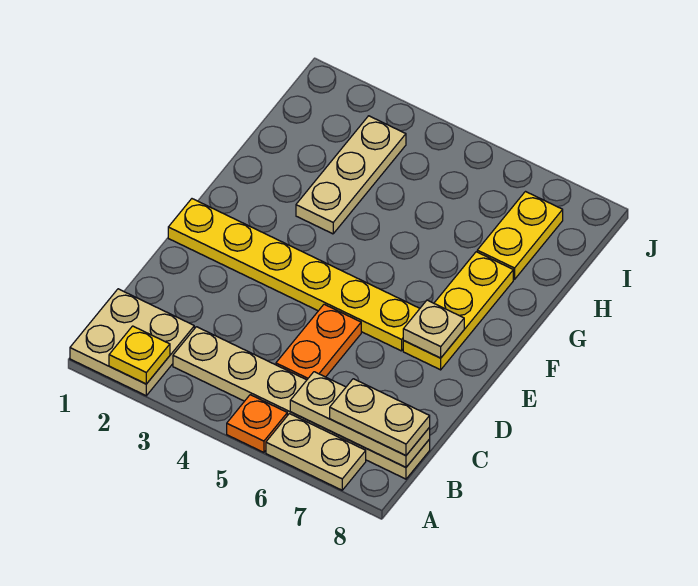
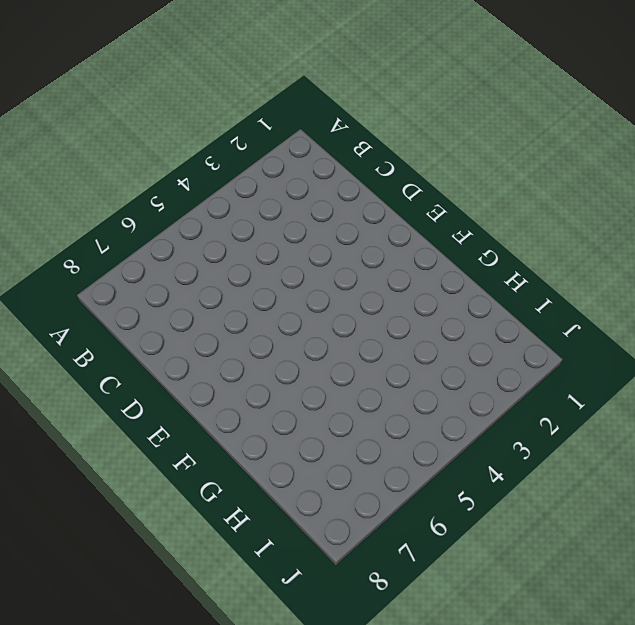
none -> tan plate A1:B2 level 1
none -> orange plate A5 level 1
none -> tan plate A6:A7 level 1

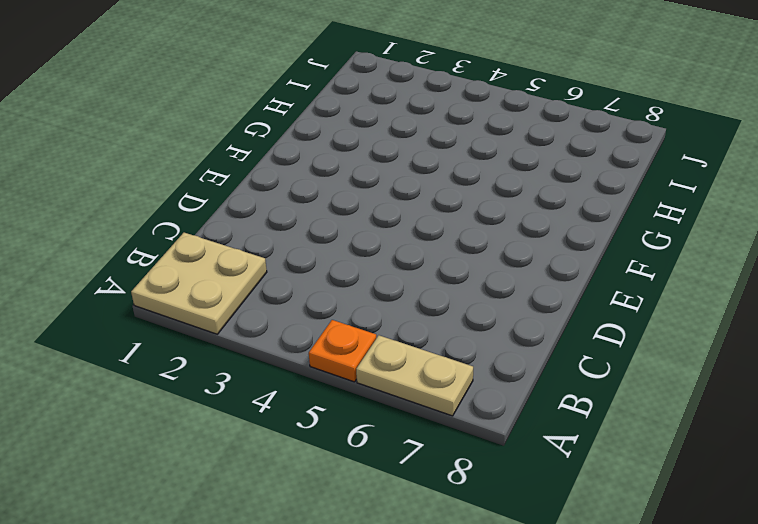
none -> tan plate B3:B8 level 1
none -> orange plate C5:D5 level 1
none -> yellow plate E1:E6 level 1

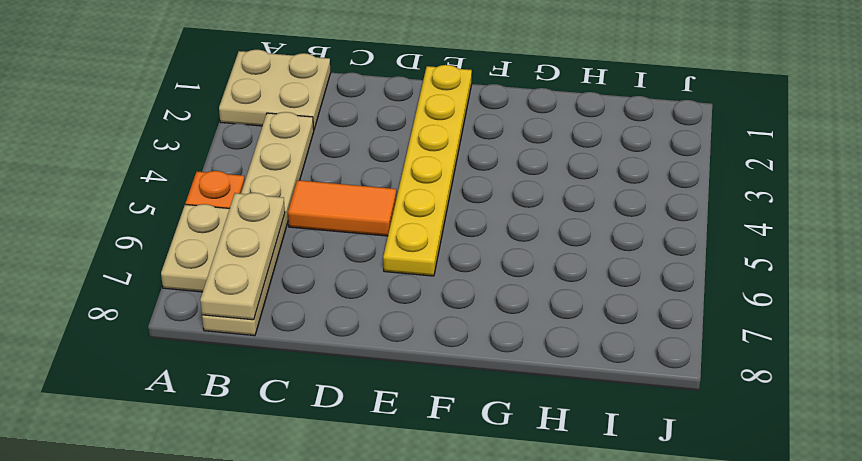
orange tile C5:D5 level 1 -> orange plate C5:D5 level 1
none -> yellow plate E7:G7 level 1
none -> tan plate G3:I3 level 1
none -> yellow plate H7:I7 level 1

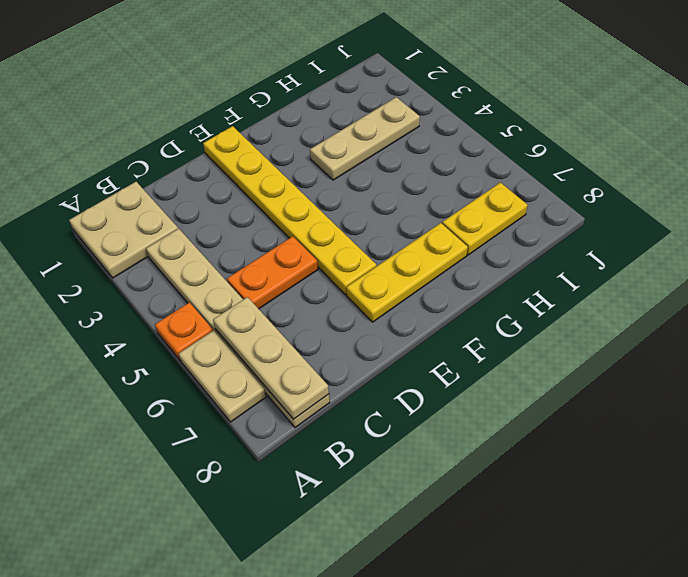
none -> yellow plate A2 level 2
none -> tan plate E7 level 2
none -> tan plate B7:B8 level 3

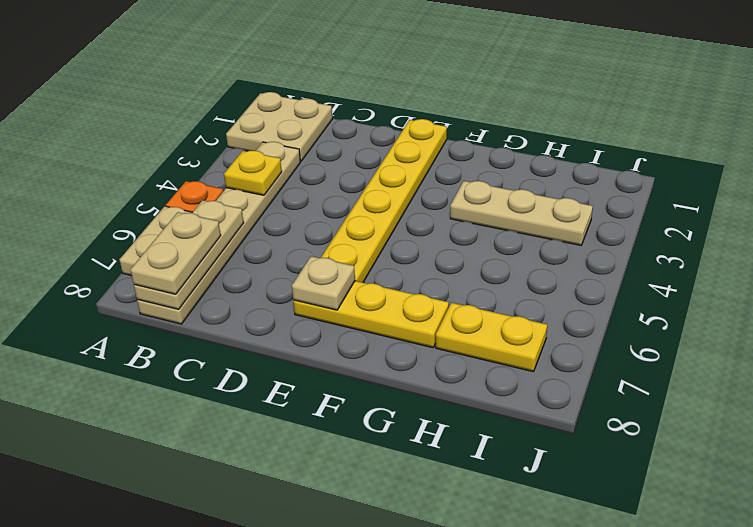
yellow plate B4 level 2 -> yellow plate A2 level 2
none -> orange plate C5:D5 level 1

